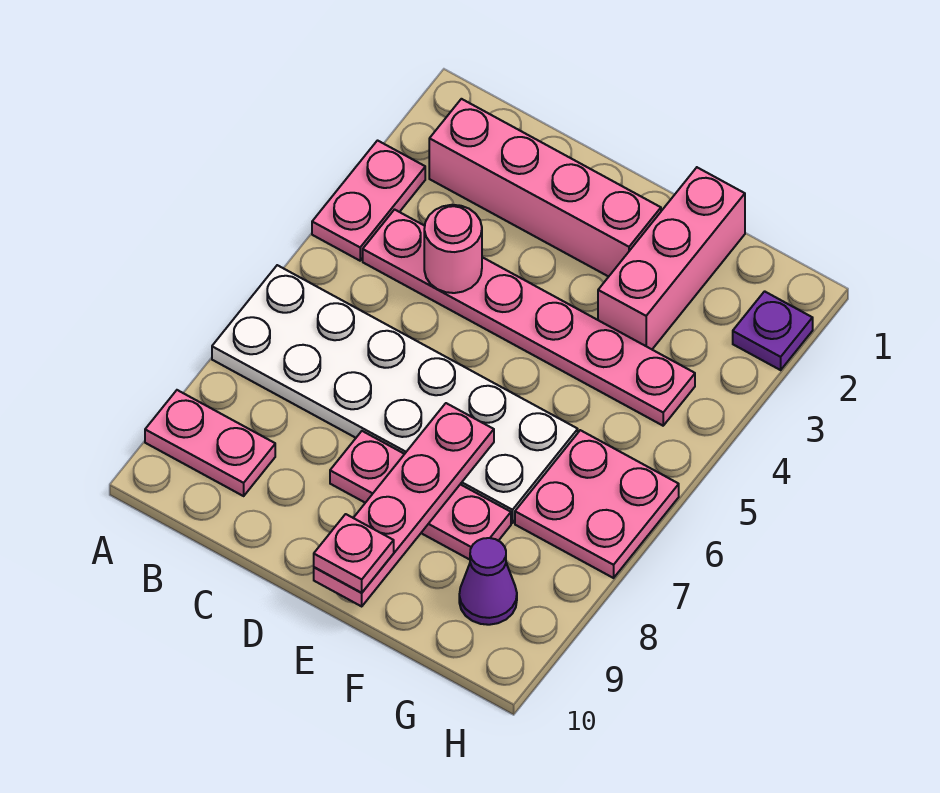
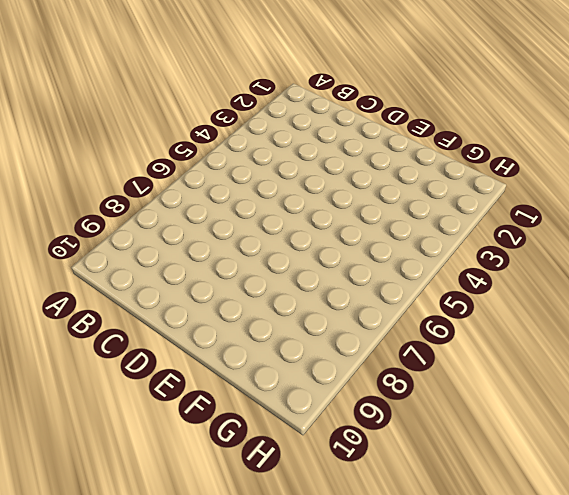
none -> pink plate A3:A4 level 1
none -> white plate A6:F7 level 1
none -> pink plate A9:B9 level 1

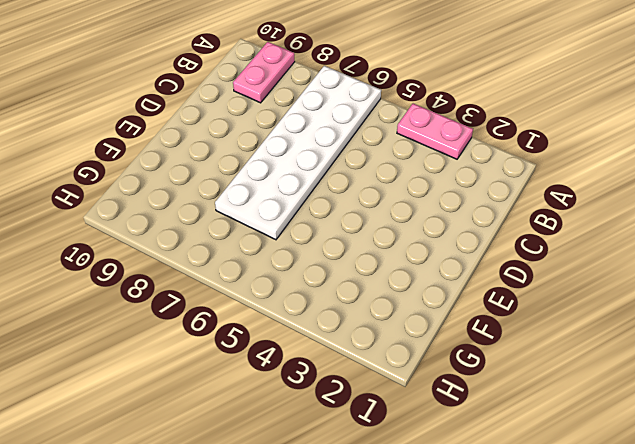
none -> pink brick B2:E2 level 1
none -> pink plate B4:G4 level 1
none -> pink plate D8:F8 level 1

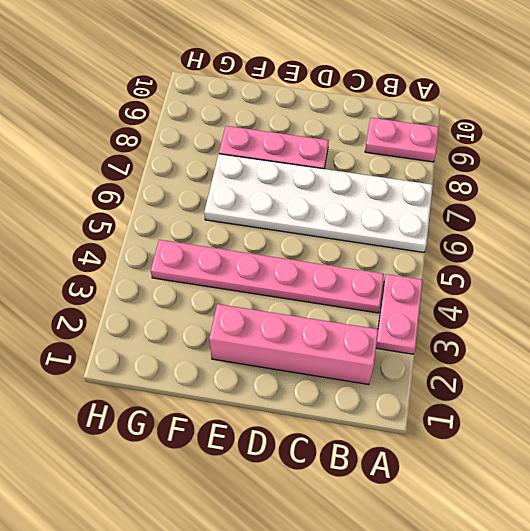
none -> pink brick F1:F3 level 1
none -> pink plate G6:H7 level 1
none -> purple cone G9 level 1

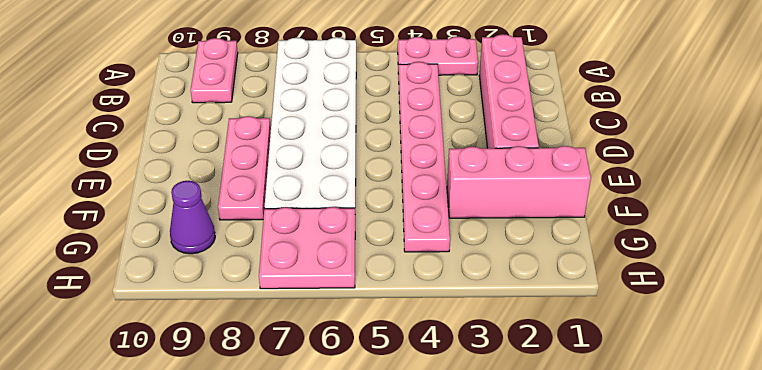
none -> purple plate H2 level 1
none -> pink round brick C4 level 2
none -> pink plate E7:E10 level 2

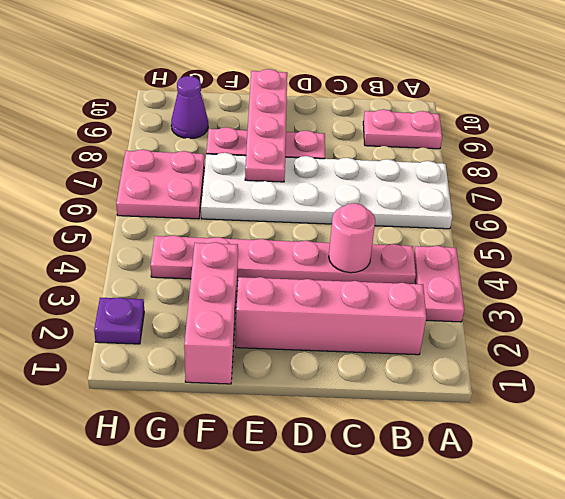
none -> pink plate E10 level 3

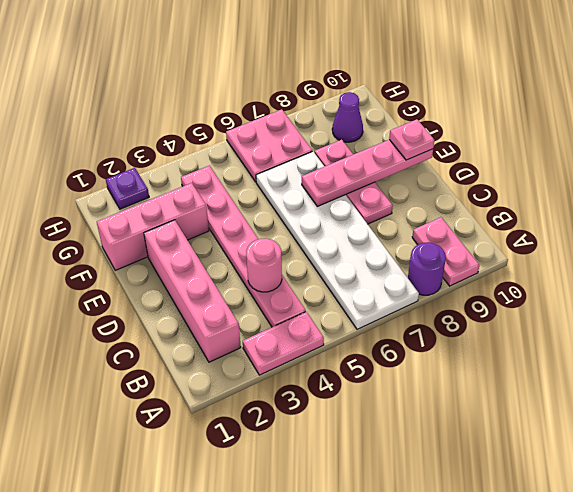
purple round brick A8 level 1 -> none

